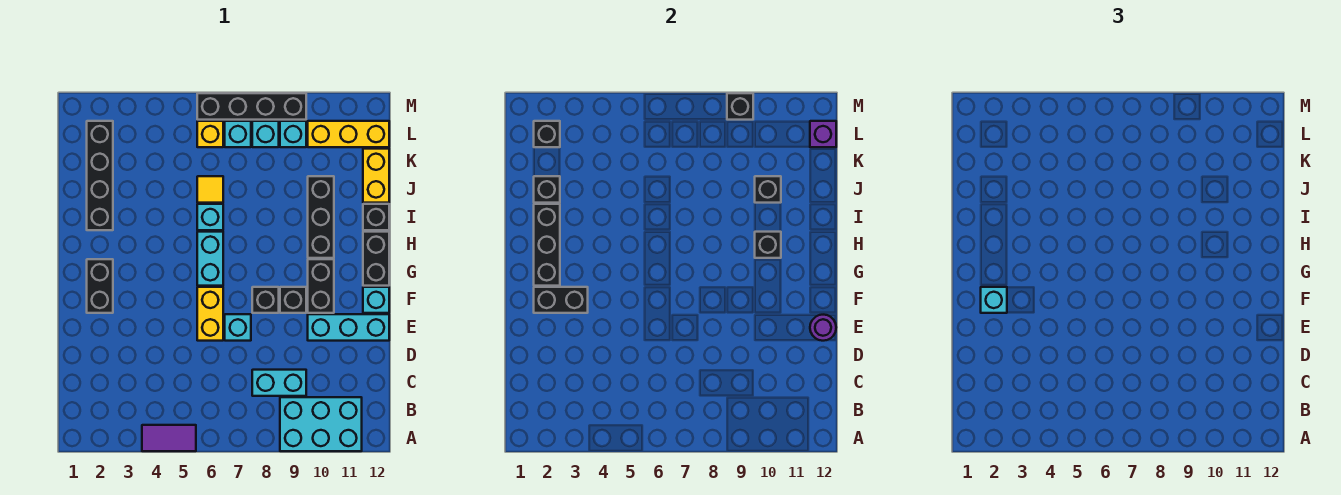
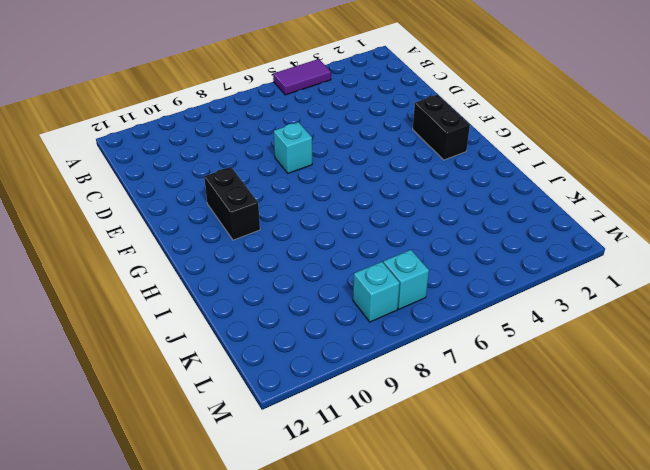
none -> cyan brick A9:B11 level 1
none -> cyan brick C8:C9 level 1
none -> yellow brick E6:F6 level 1
none -> cyan brick E10:E12 level 1

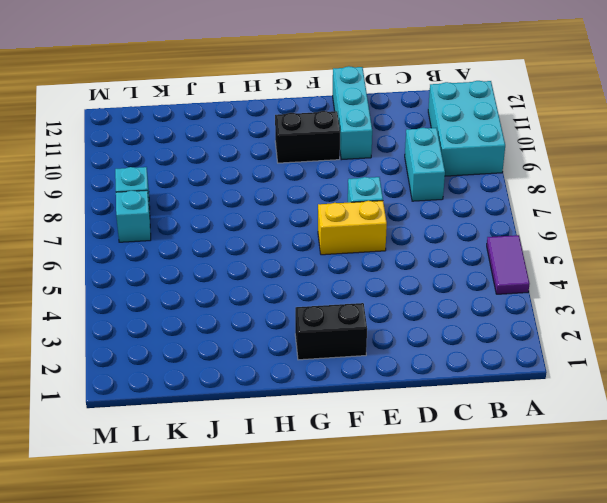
none -> black brick F8 level 1
none -> black brick F9 level 1
none -> cyan brick F12 level 1
none -> cyan brick G6:H6 level 1

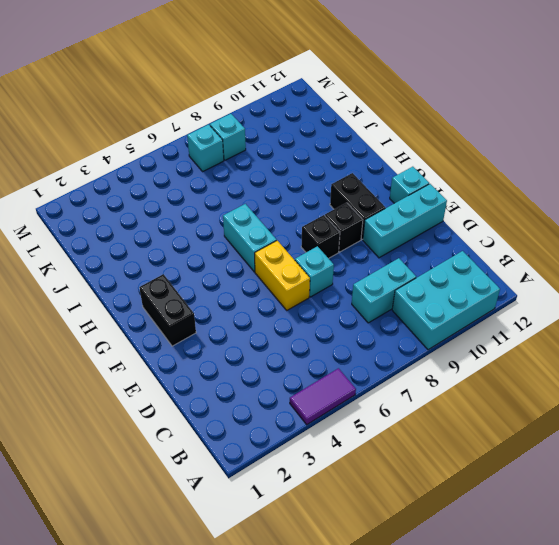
none -> black brick G12:H12 level 1
none -> black brick H10:J10 level 1
none -> black brick I2:L2 level 1
none -> cyan brick I6 level 1

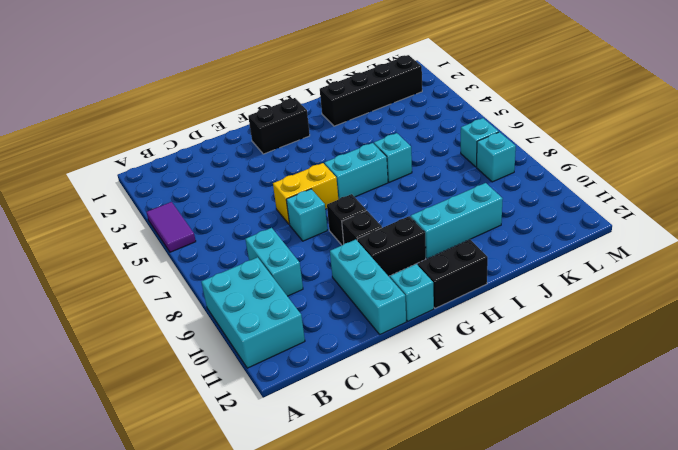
cyan brick H10:J10 level 1 -> black brick H10:J10 level 1
none -> black brick I12 level 1
none -> yellow tile J6 level 1
none -> yellow brick J12:K12 level 1
none -> yellow brick L6 level 1

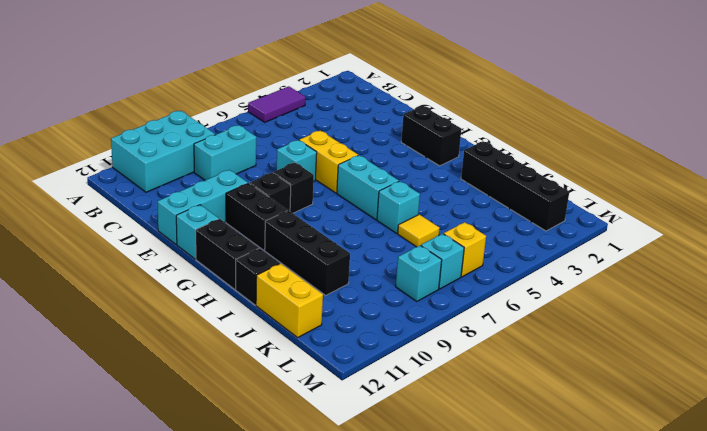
none -> cyan brick L9 level 1
none -> yellow brick L10:L12 level 1
none -> black brick M6:M9 level 1
none -> purple round brick E12 level 2

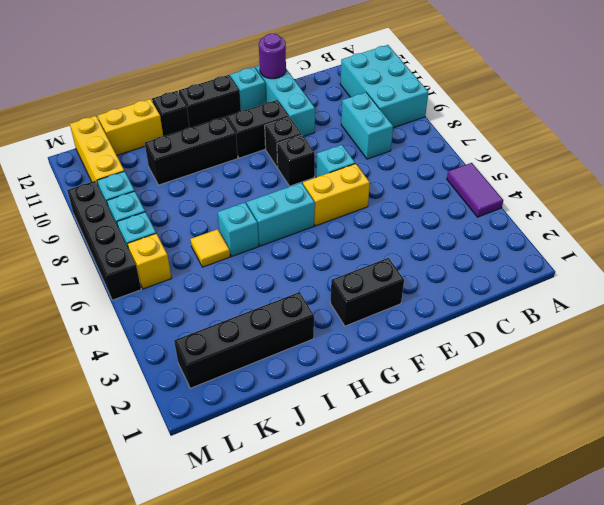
none -> black brick F2:F3 level 2
none -> black brick G2:I2 level 2
none -> black brick H10 level 2
none -> black brick J2 level 2

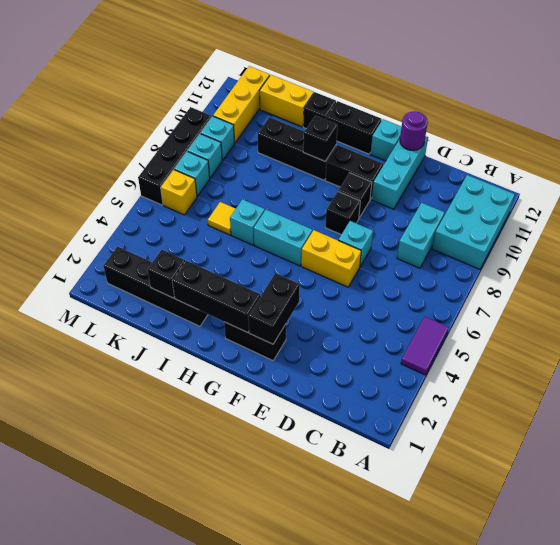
none -> black brick J10 level 2
none -> black brick L2 level 2
none -> purple brick L12 level 2
none -> black brick M9 level 2

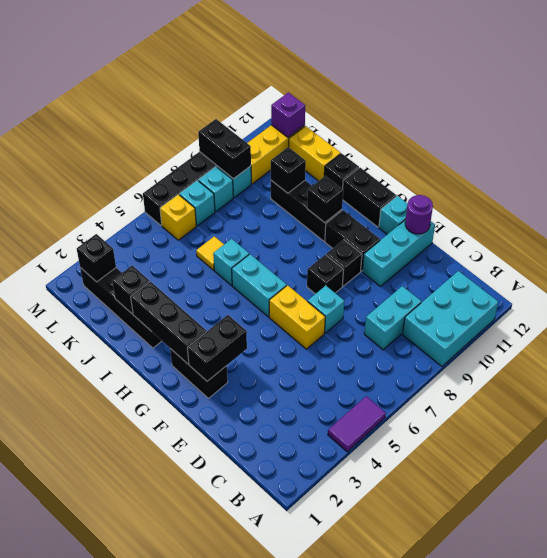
black brick L9:M9 level 2 -> black brick M9 level 2
none -> cyan brick F2 level 3

